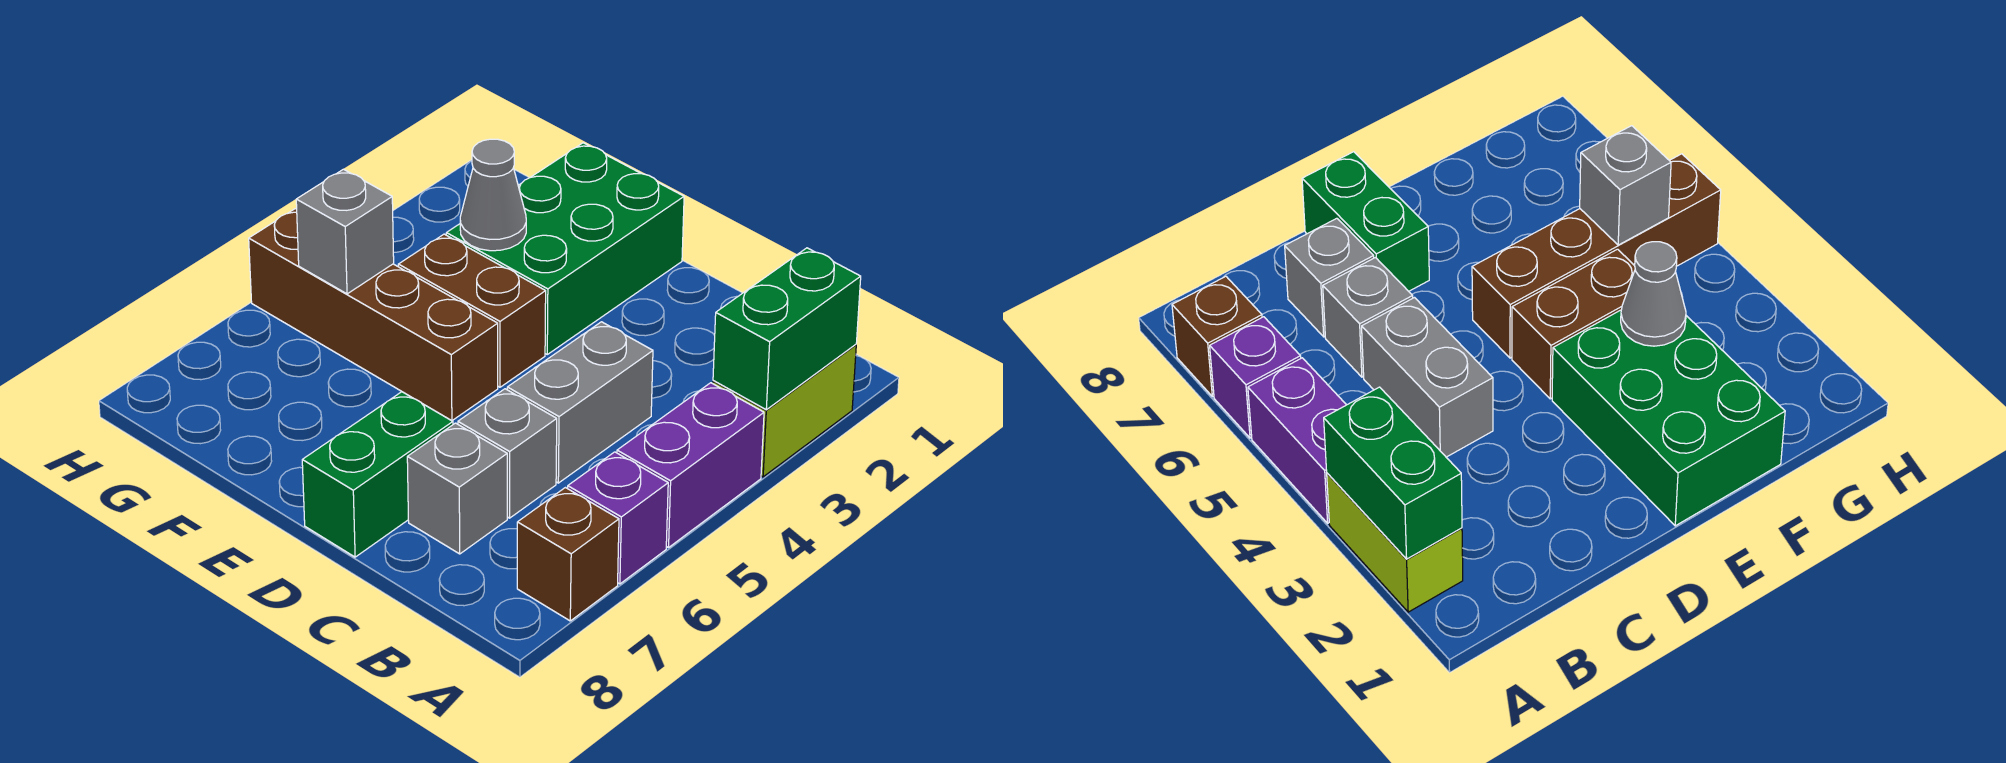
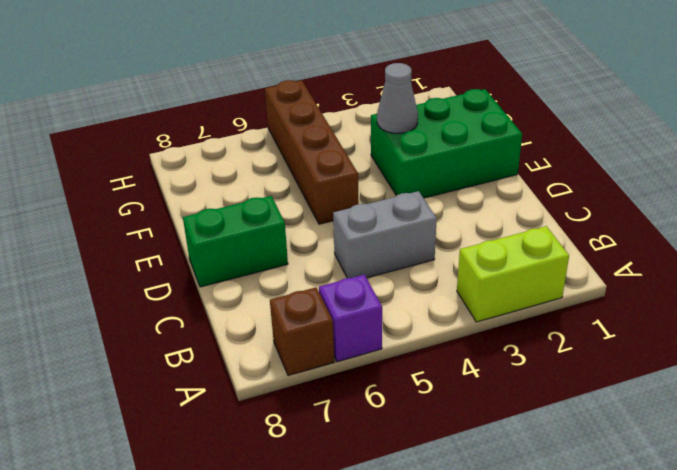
none -> purple brick A4:A5 level 1
none -> grey brick C6 level 1
none -> grey brick C7 level 1

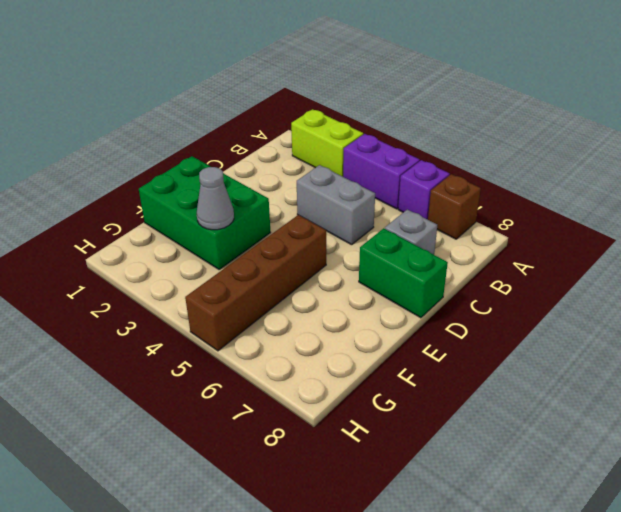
none -> grey brick C6 level 1
none -> brown brick E4:F4 level 1
none -> green brick A2:A3 level 2

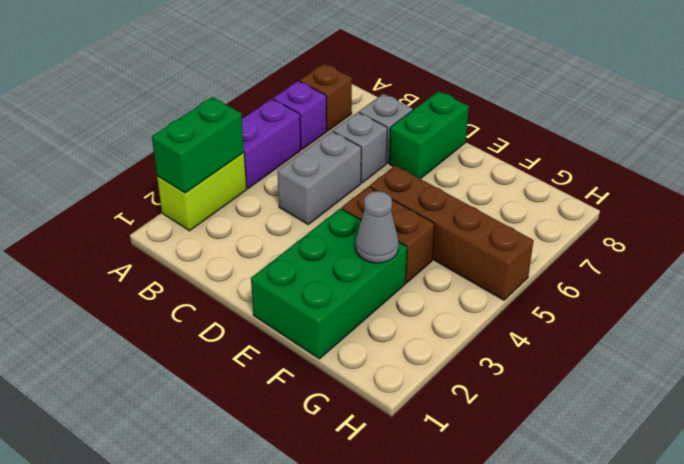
none -> grey brick G5 level 2

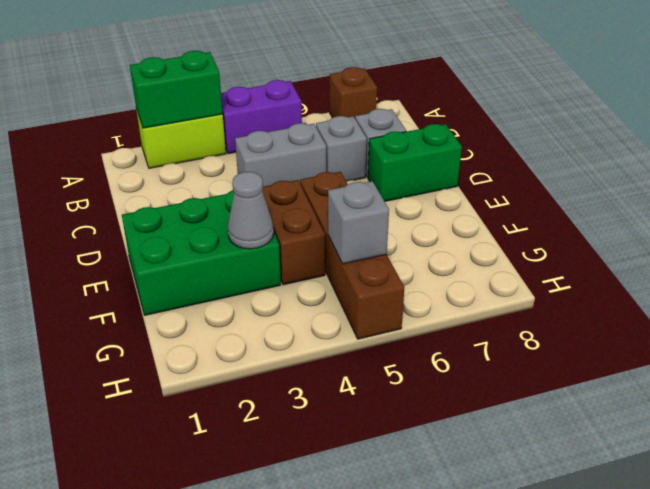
none -> purple brick A6 level 1

